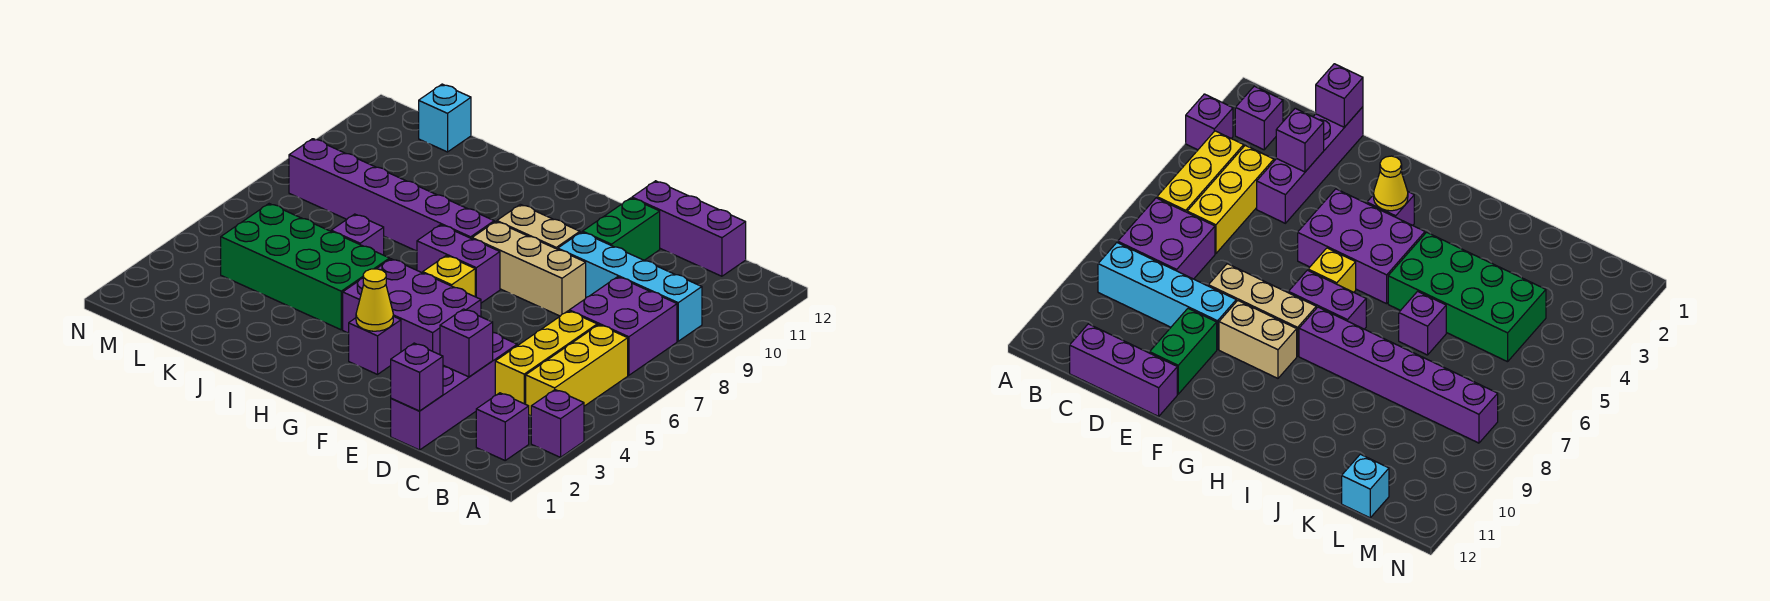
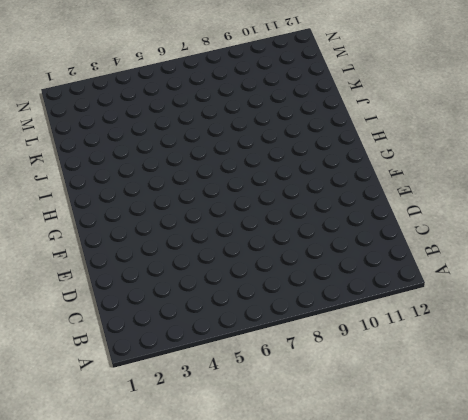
none -> purple brick A3 level 1
none -> purple brick B2 level 1
none -> yellow brick B4:B6 level 1

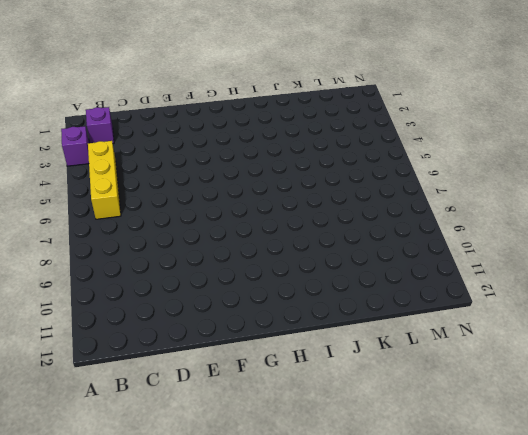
none -> purple brick B7:C8 level 1
none -> cyan brick B9:E9 level 1
none -> yellow brick C4:C6 level 1

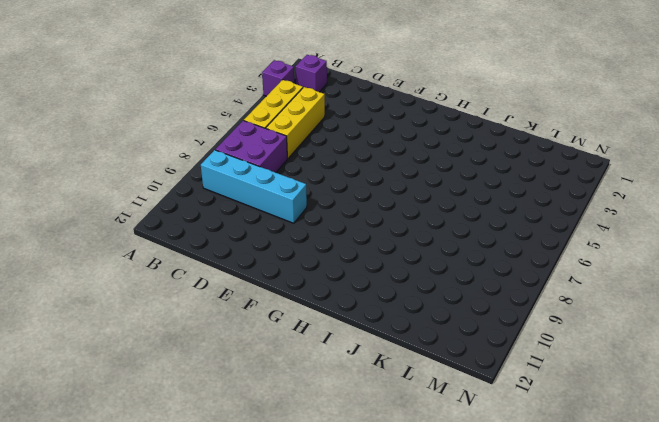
none -> purple brick C12:E12 level 1
none -> purple brick D1:D4 level 1
none -> tan brick E8:G8 level 1

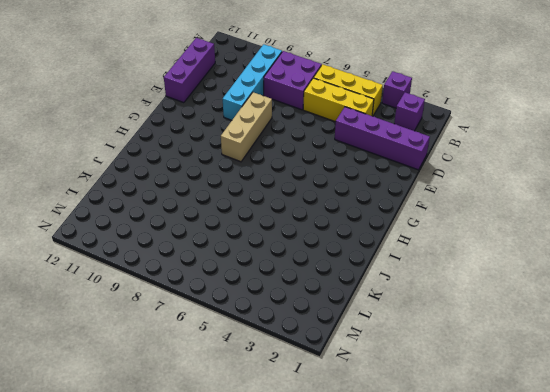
none -> green brick E10:E11 level 1
none -> purple brick F4:H5 level 1
none -> tan brick F9:G9 level 1

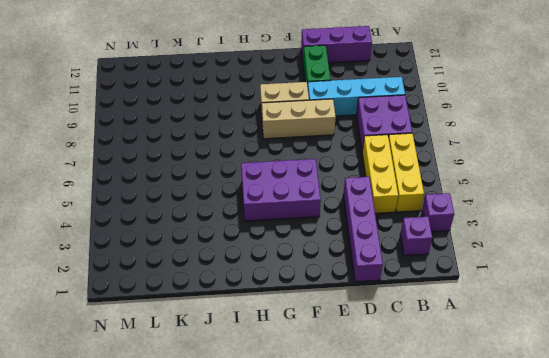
none -> purple brick G3 level 1
none -> yellow brick G6 level 1
none -> purple brick G7:H7 level 1

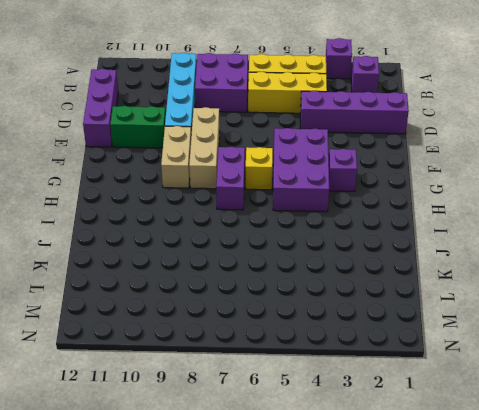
none -> purple brick H8:M8 level 1
none -> green brick I4:L5 level 1
none -> purple brick J6 level 1

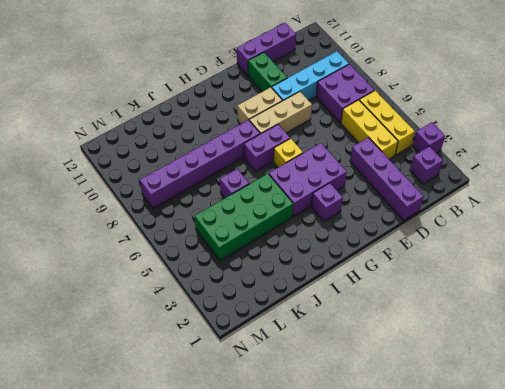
none -> cyan brick L12 level 1
none -> purple brick D1 level 2
none -> purple brick D3 level 2

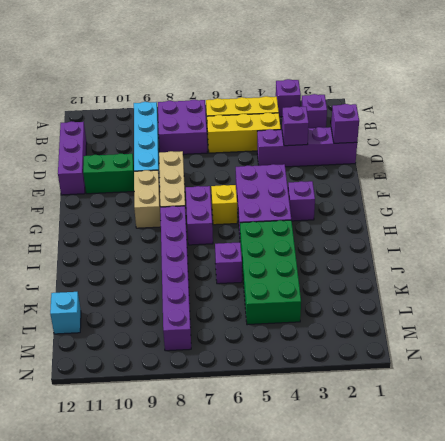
none -> yellow cone G3 level 2

